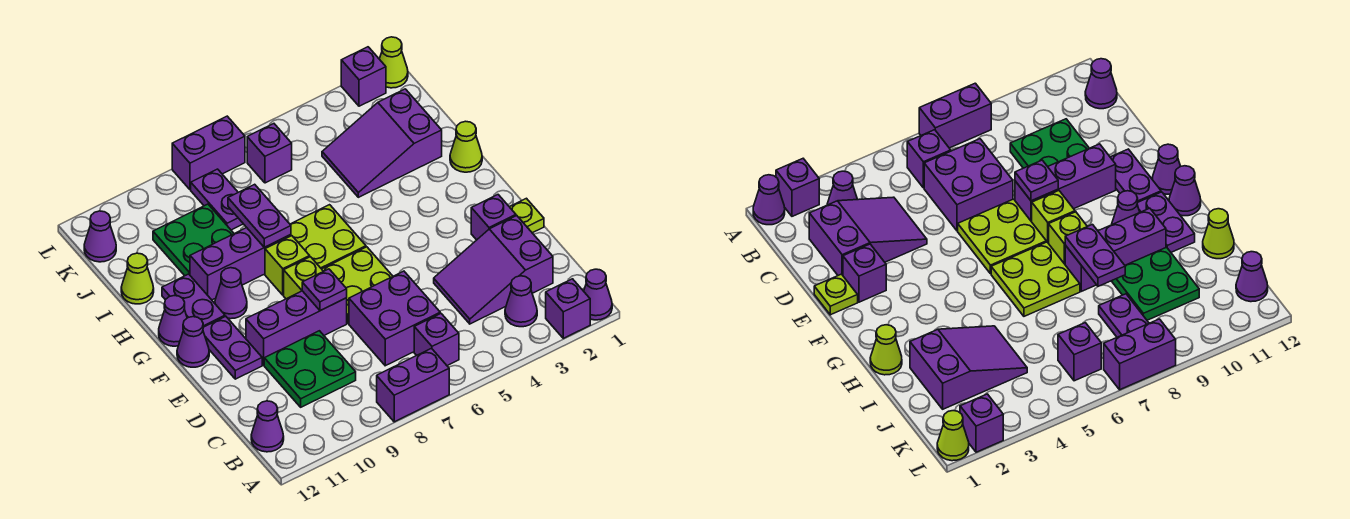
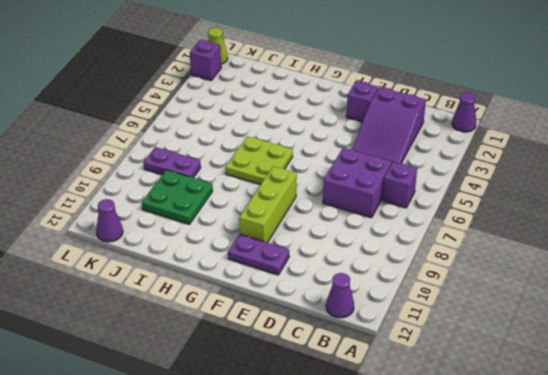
lime brick F8:F10 level 1 -> lime brick F8 level 1
none -> purple brick A2 level 1
none -> purple brick A7:A8 level 1
none -> purple cone B3 level 1
none -> green plate C9:D10 level 1

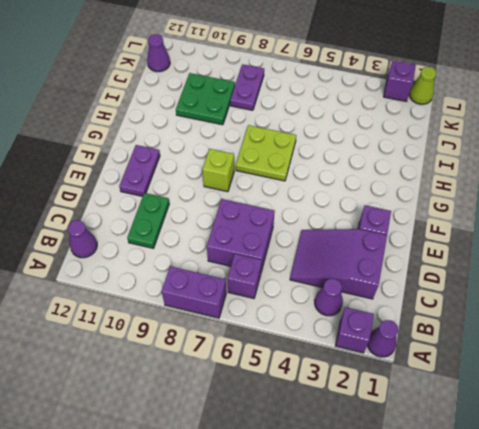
green plate C10:D10 level 1 -> green plate C9:D10 level 1
none -> lime plate E1 level 1
none -> lime plate E6:F7 level 1
none -> purple brick E8:E10 level 1
none -> purple cone F12 level 1

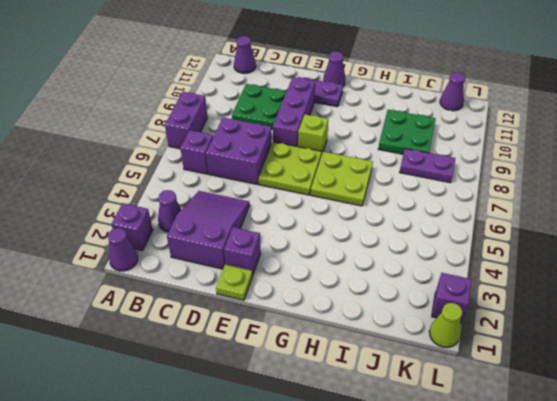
none -> lime brick G8 level 1
none -> purple cone G10 level 1
none -> purple plate G11:H11 level 1
none -> purple cone G12 level 1

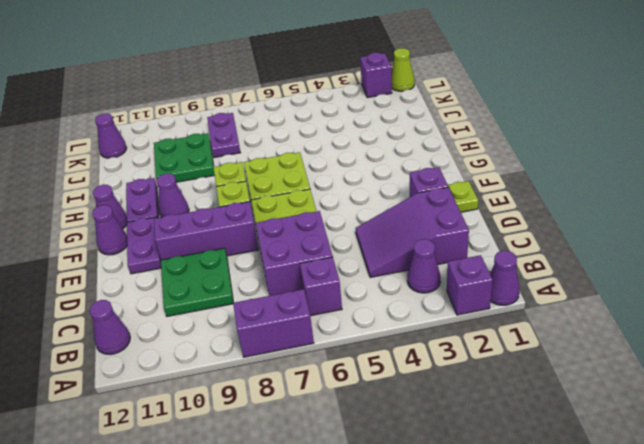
none -> lime cone H1 level 1
none -> purple brick H8:H10 level 1
none -> purple slope I2:J4 level 1 top 2
none -> lime cone I12 level 1

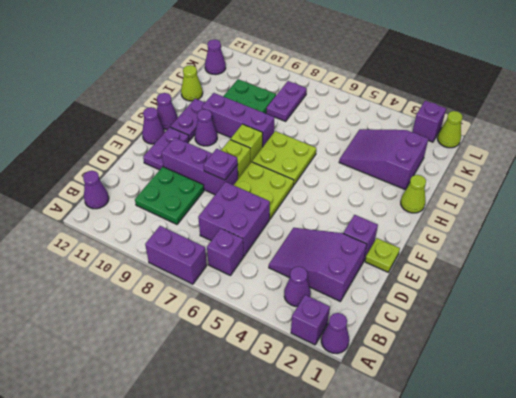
none -> purple brick K6 level 1
none -> purple brick L7:L8 level 1
none -> purple plate H8:I8 level 2

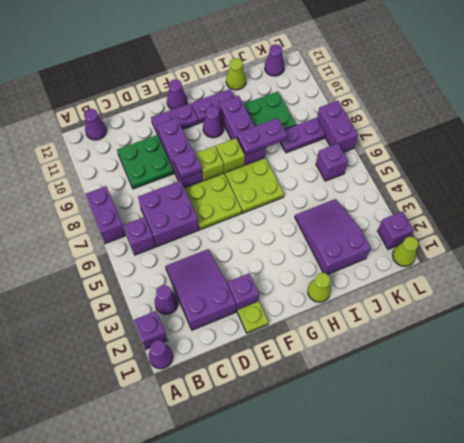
none -> purple cone G12 level 1

